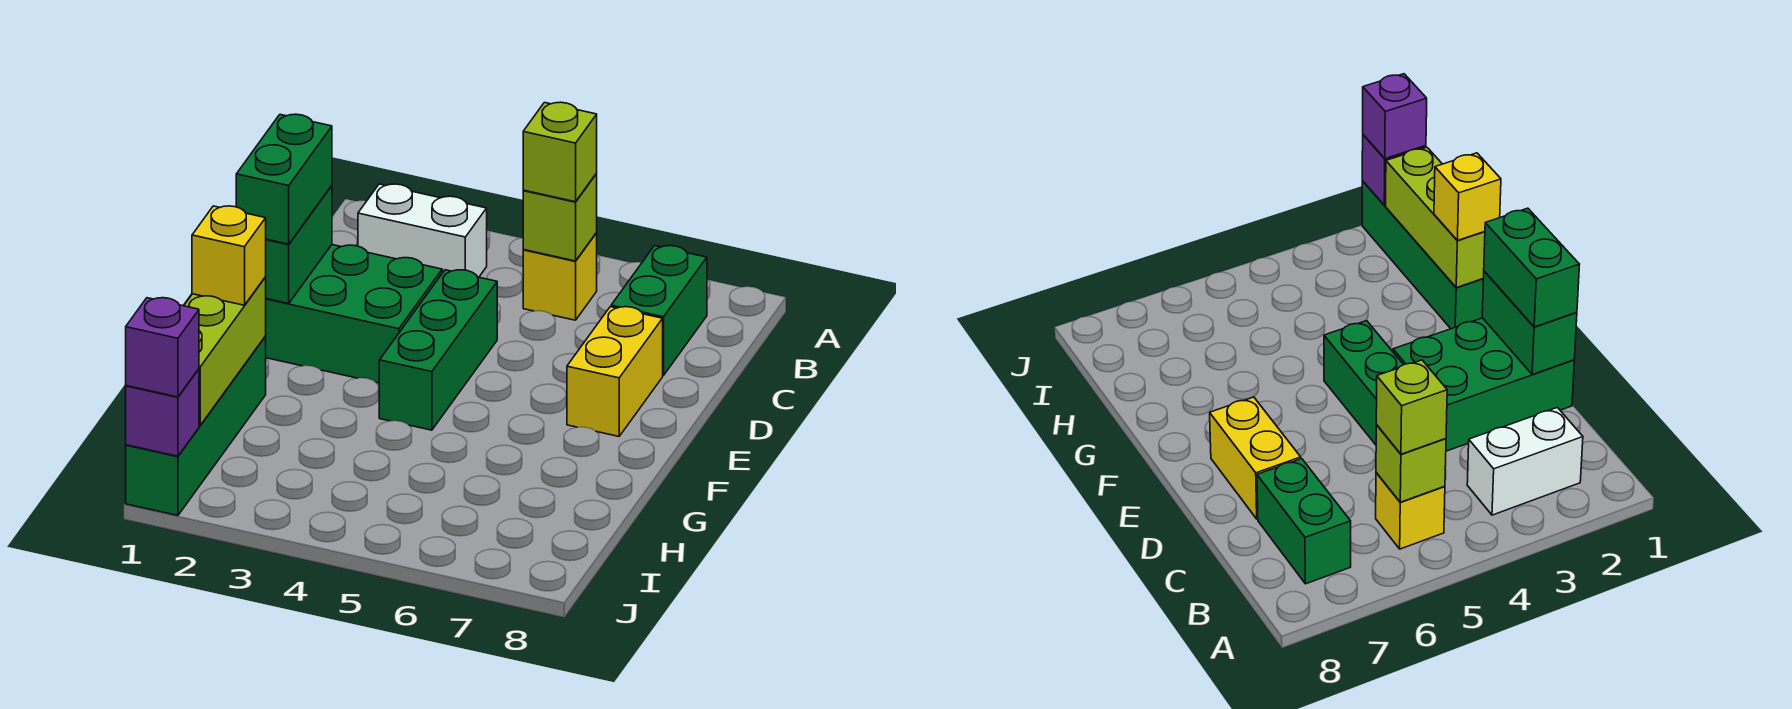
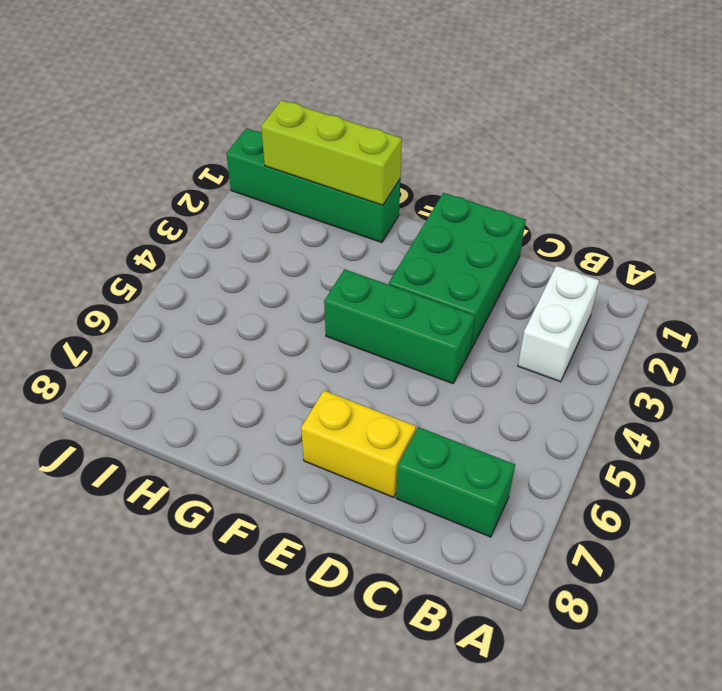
none -> yellow brick B5 level 1
none -> lime brick B5 level 2
none -> green brick D1:E1 level 2

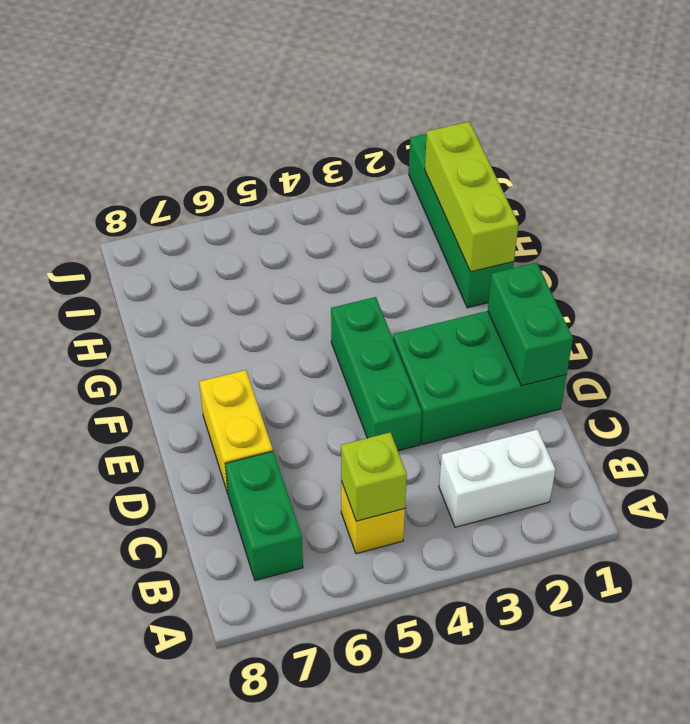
none -> purple brick J1 level 2
none -> lime brick B5 level 3
none -> green brick D1:E1 level 3

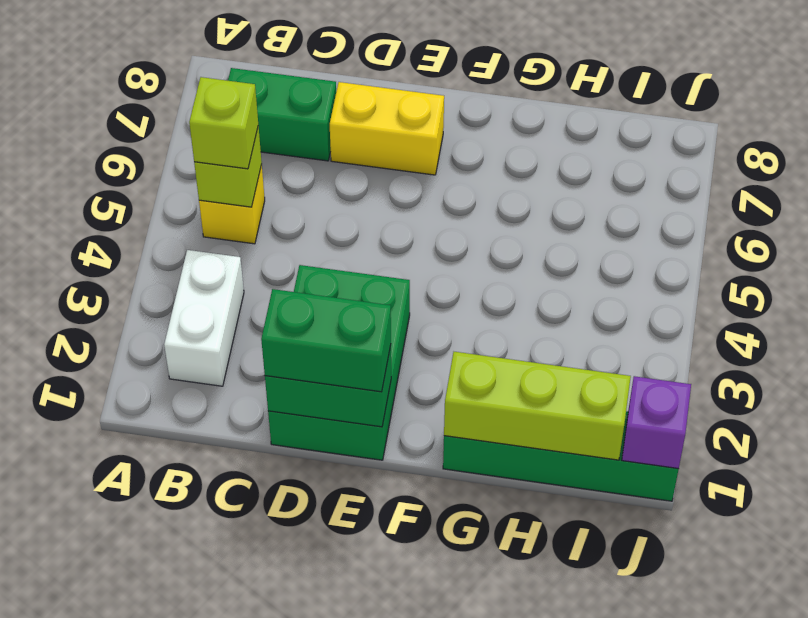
none -> green brick D4:F4 level 1
none -> yellow brick G1 level 3
none -> purple brick J1 level 3

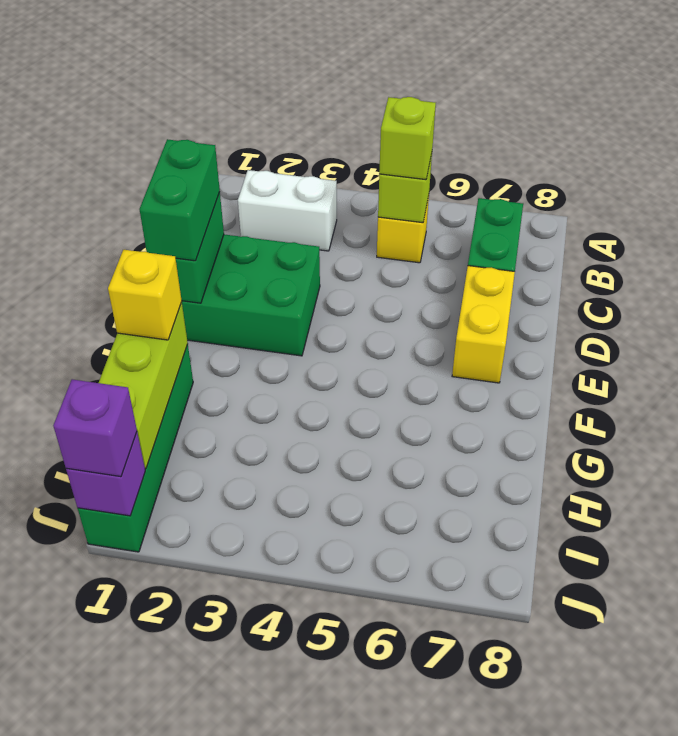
none -> green brick D4:F4 level 1

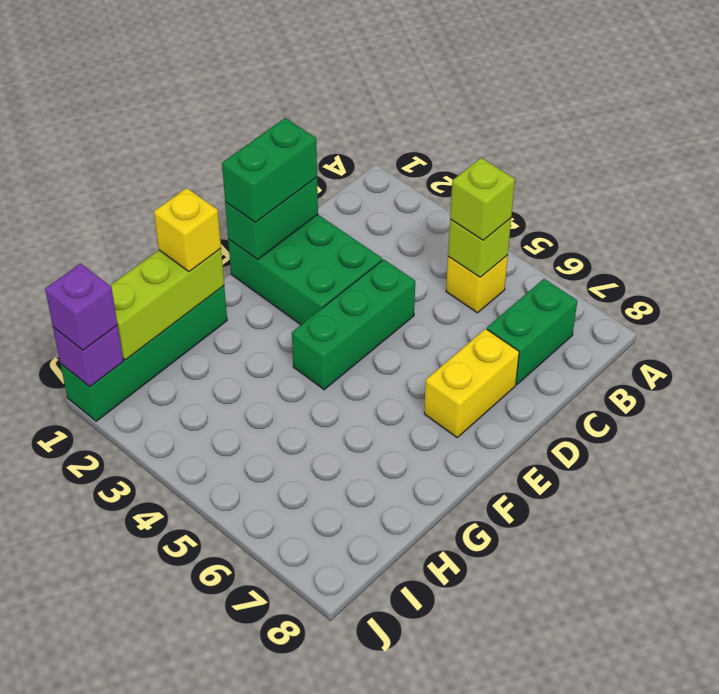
none -> white brick B2:B3 level 1

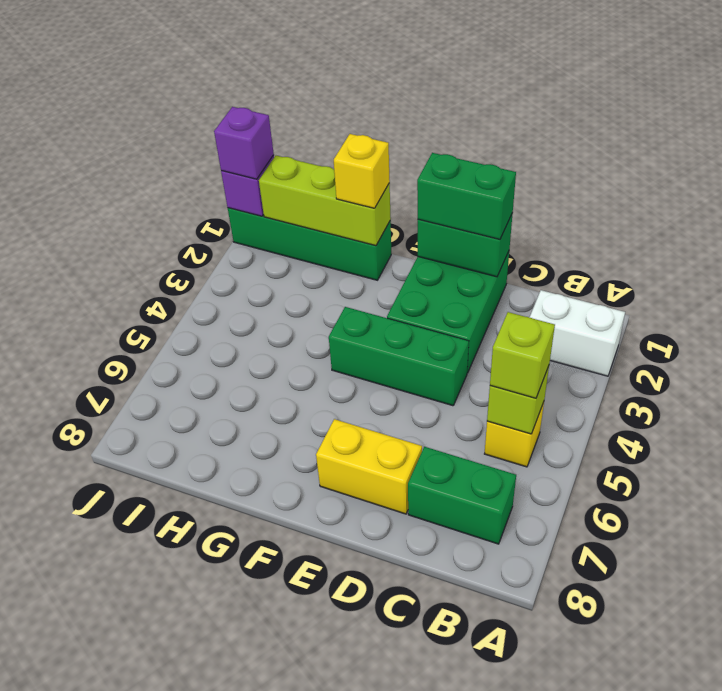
white brick A2:B2 level 1 -> white brick B2:B3 level 1

